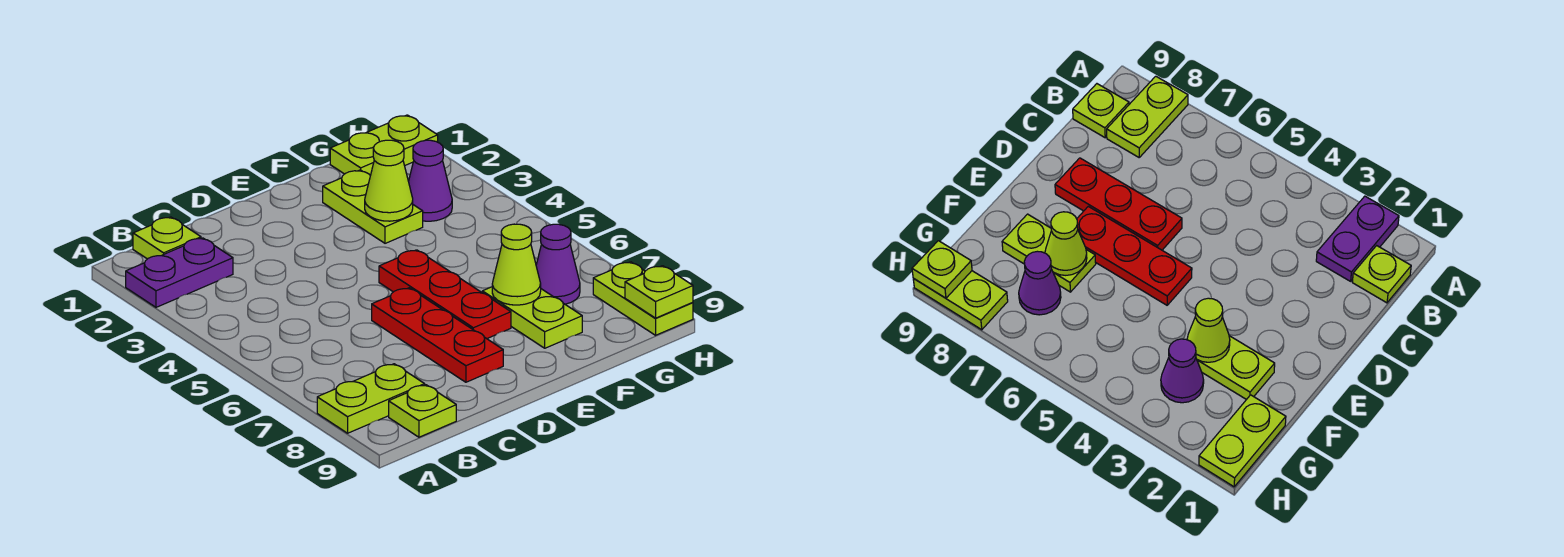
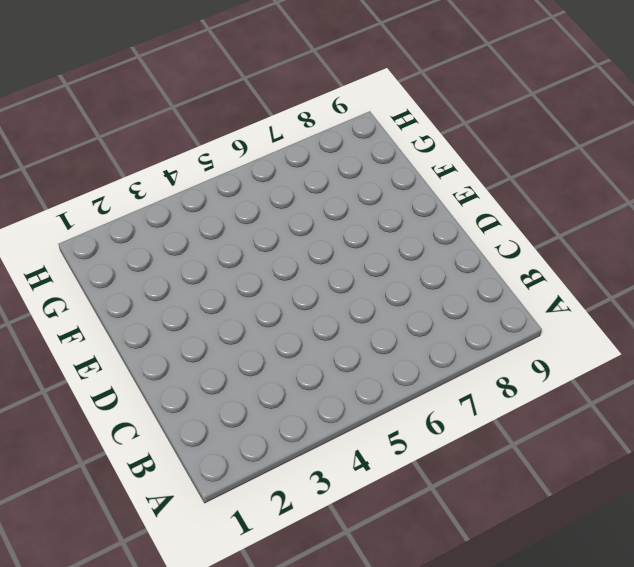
none -> purple plate A2:B2 level 1
none -> lime plate A8:B8 level 1
none -> lime plate B1 level 1

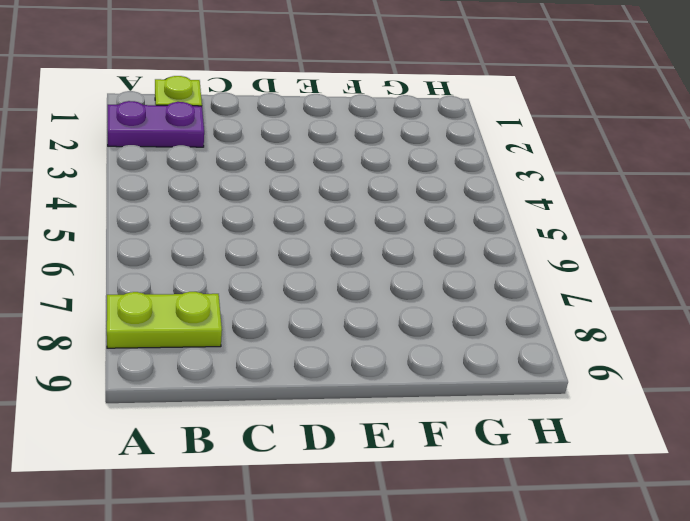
none -> lime plate B9 level 1
none -> red plate D6:D8 level 1
none -> red plate E5:E7 level 1

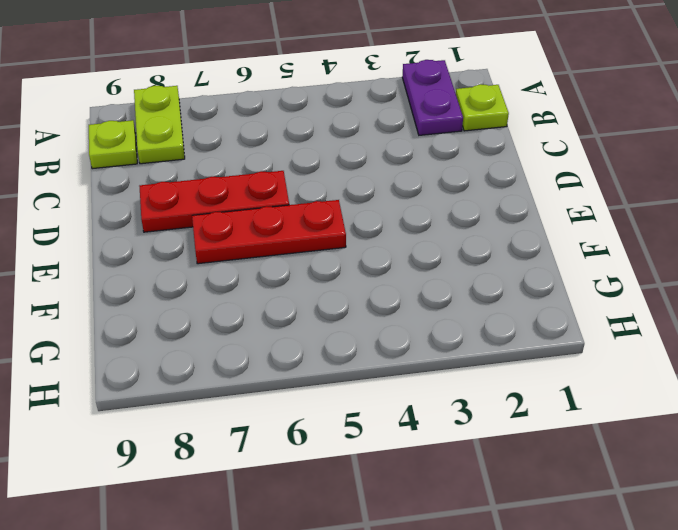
none -> lime plate F2:F3 level 1
none -> lime plate F7:F8 level 1
none -> lime plate G1:H1 level 1

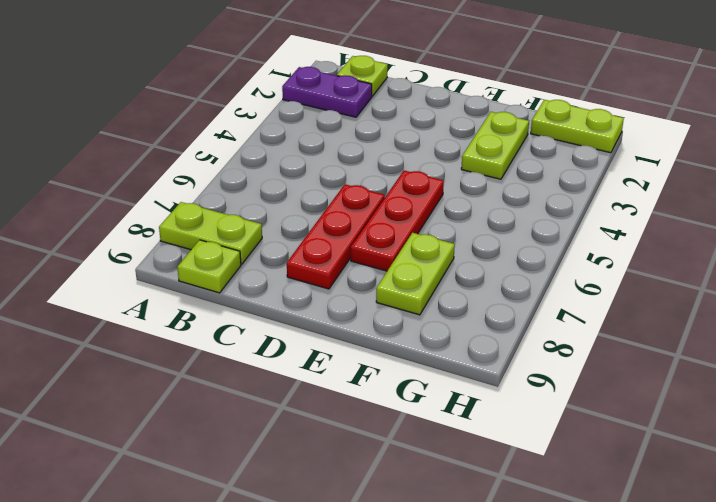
none -> purple cone G3 level 1
none -> purple cone G7 level 1
none -> lime plate H8:H9 level 1

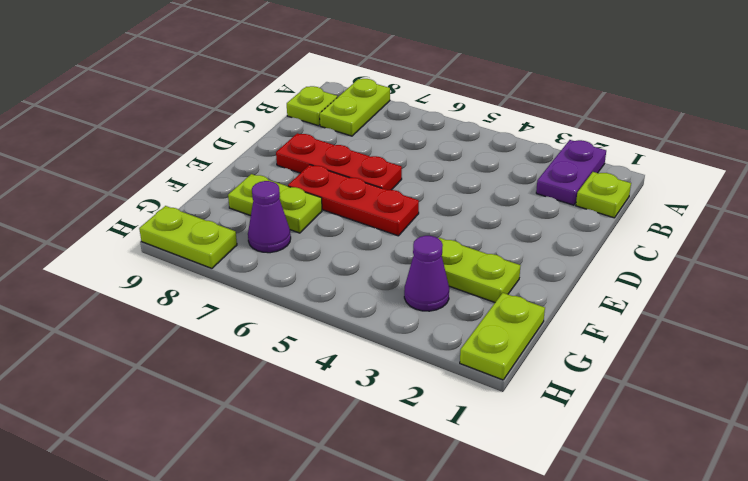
none -> lime cone F3 level 2
none -> lime cone F7 level 2
none -> lime plate H9 level 2

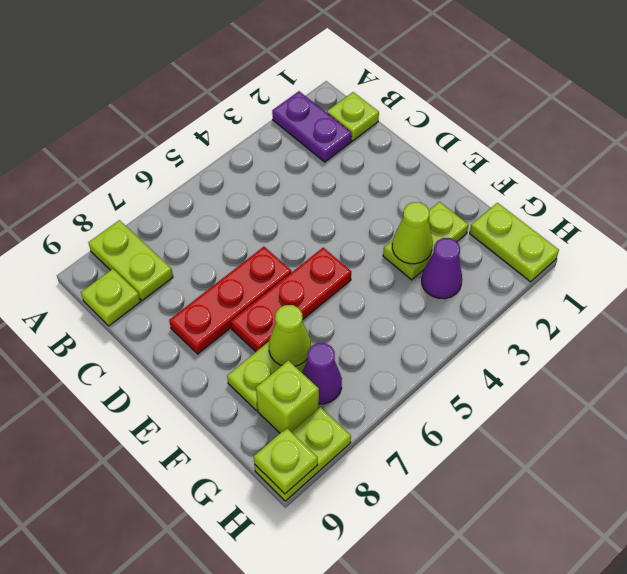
lime brick G8 level 1 -> none

